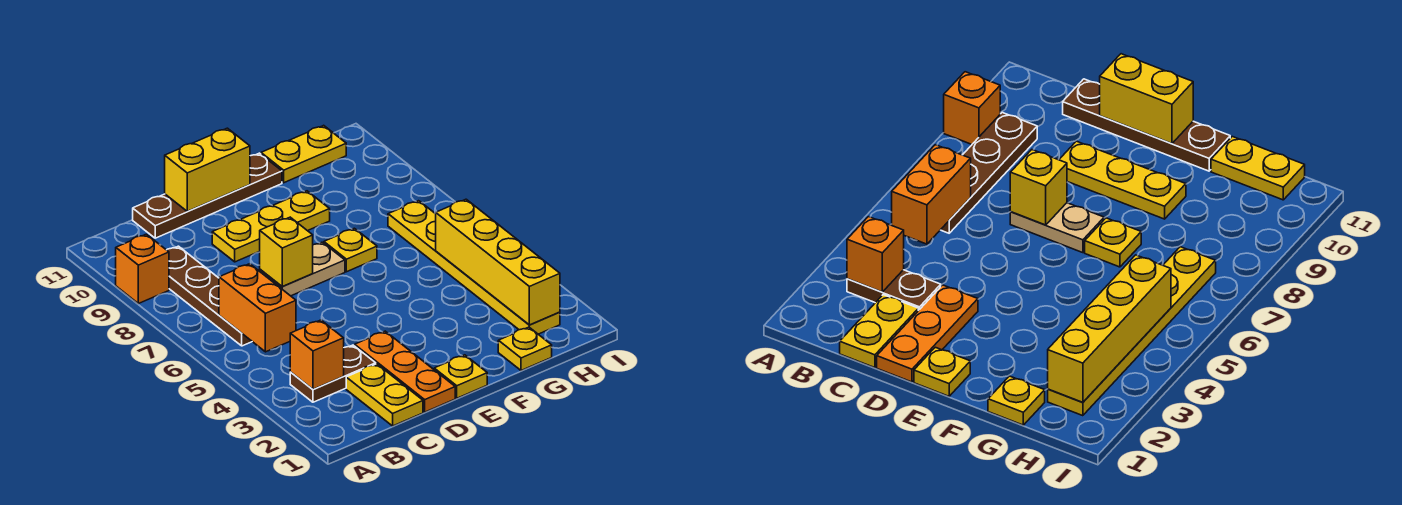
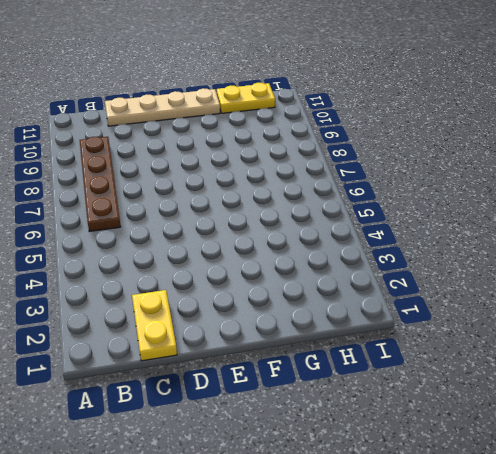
tan plate C11:F11 level 1 -> brown plate C11:F11 level 1
none -> orange brick A9 level 1
none -> brown plate B3:C3 level 1
none -> orange plate D1:D3 level 1

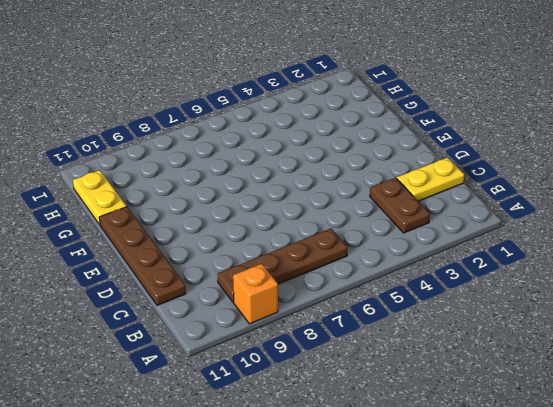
none -> orange plate D1:D3 level 1
none -> tan plate D7:E7 level 1
none -> yellow plate D9:F9 level 1

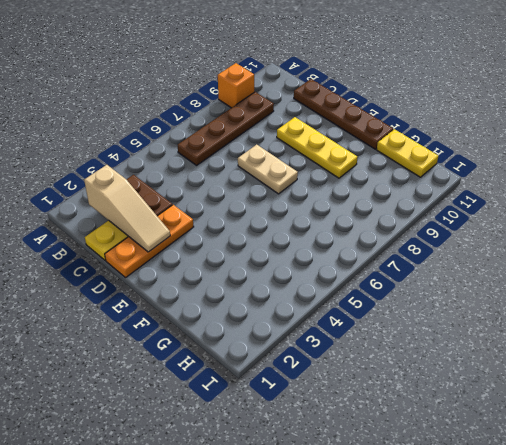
tan slope B2:D2 level 2 top B -> none
none -> yellow plate E1 level 1
none -> yellow plate F7 level 1
none -> yellow plate G1 level 1

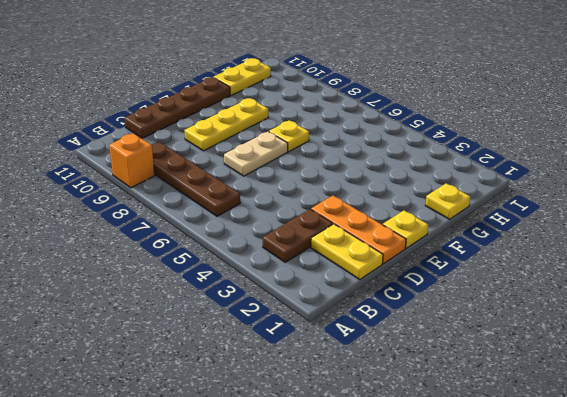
none -> yellow plate H2:H7 level 1
none -> orange brick B3 level 2
none -> orange brick B5:B6 level 2

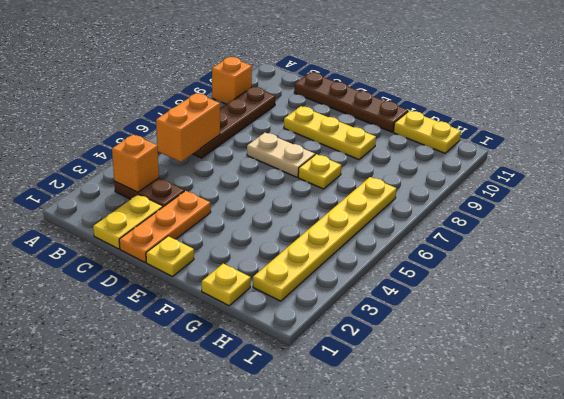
none -> yellow brick D7 level 2
none -> yellow brick D11:E11 level 2
none -> yellow brick H2:H5 level 2

